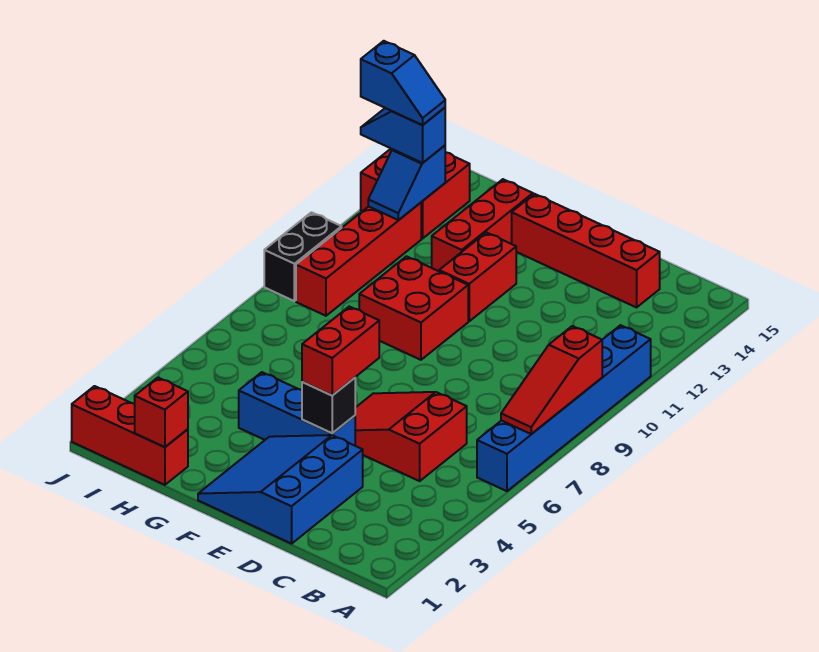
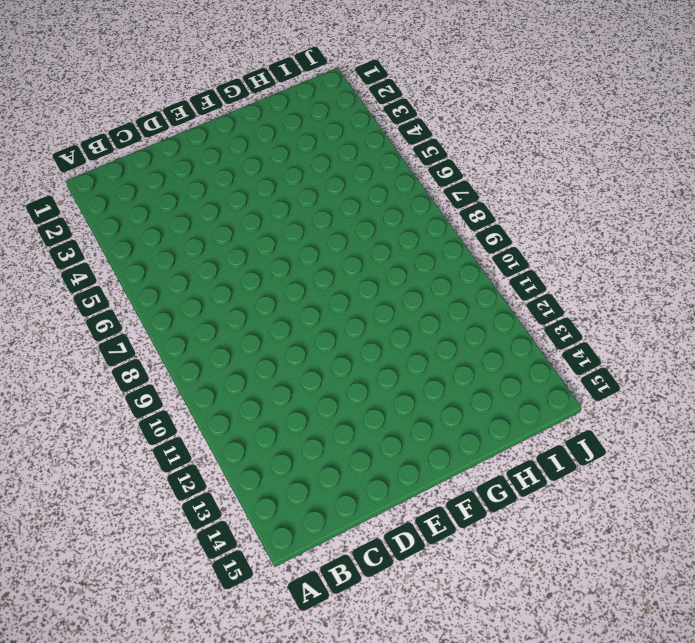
none -> blue brick A6:A11 level 1
none -> red slope C5:E6 level 1 top C
none -> red brick C14:F14 level 1

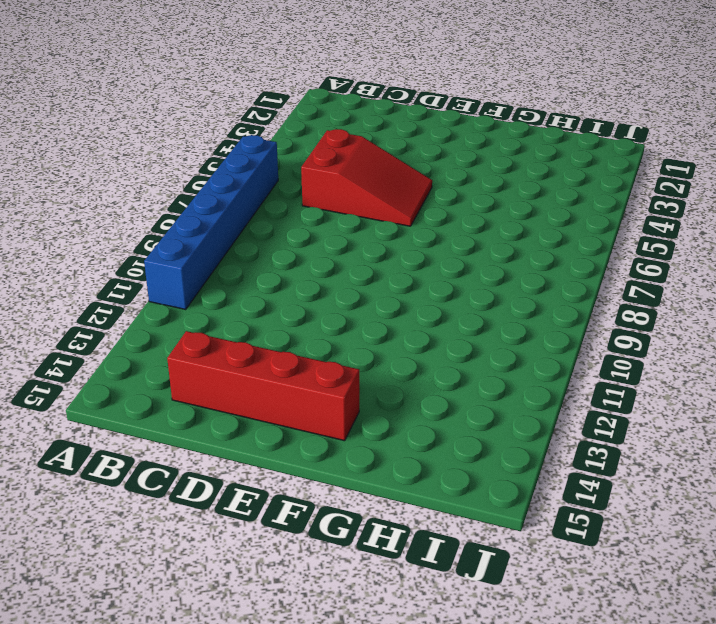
none -> blue slope D1:F3 level 1 top D
none -> blue brick E4:G4 level 1
none -> red brick F9:G10 level 1

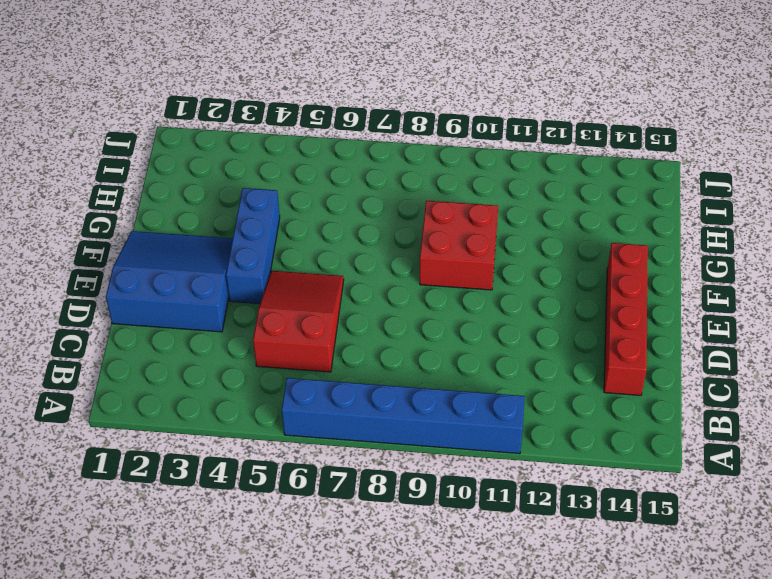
none -> red brick F11:F12 level 1
none -> red brick G12:G14 level 1
none -> red brick H1:J1 level 1

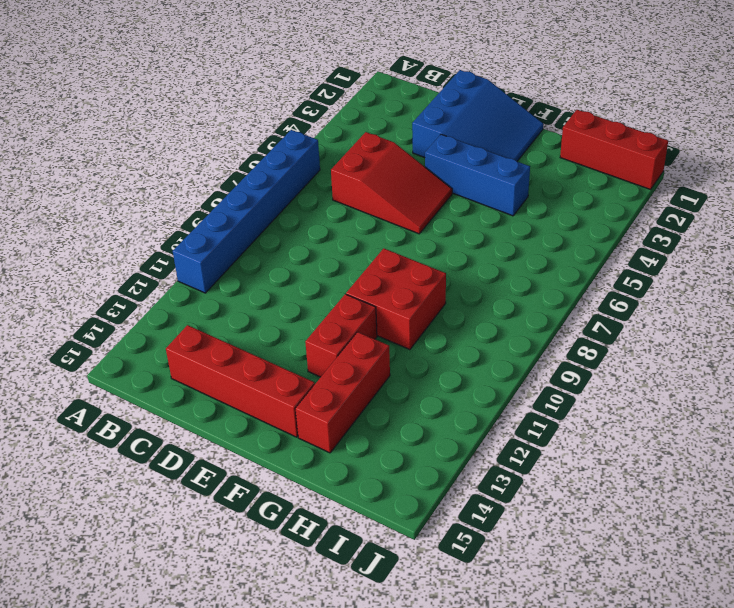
none -> red brick I9:I12 level 1
none -> red brick I13:J14 level 1
none -> black brick J9:J10 level 1

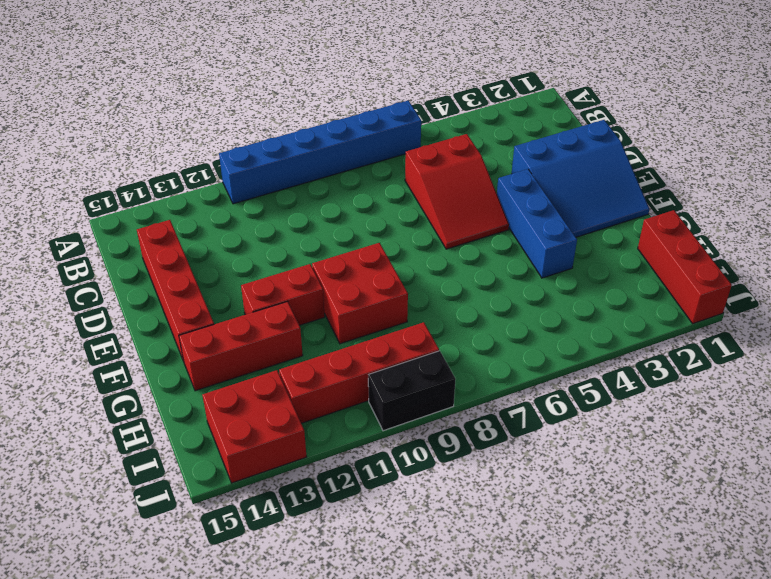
none -> red slope A7:A9 level 2 top 9
none -> black brick E4 level 2
none -> red brick H1 level 2

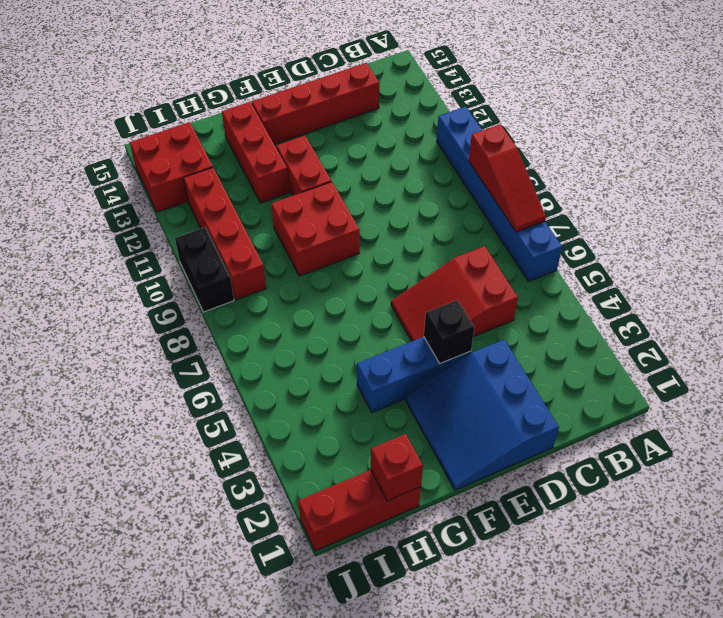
none -> blue slope I12:I13 level 2 top 13
none -> red brick E4:E5 level 3
none -> blue slope I13:J13 level 3 top I

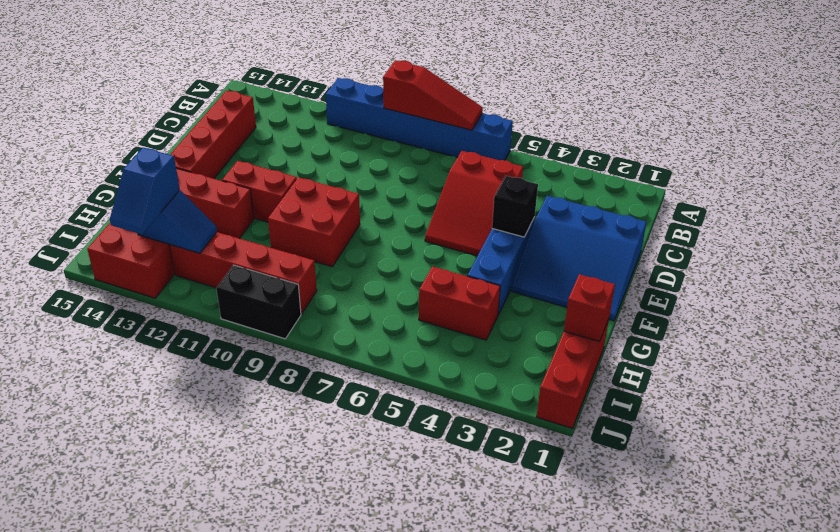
red brick H4:H5 level 1 -> red brick E4:E5 level 3
none -> blue slope I13:J13 level 4 top J

